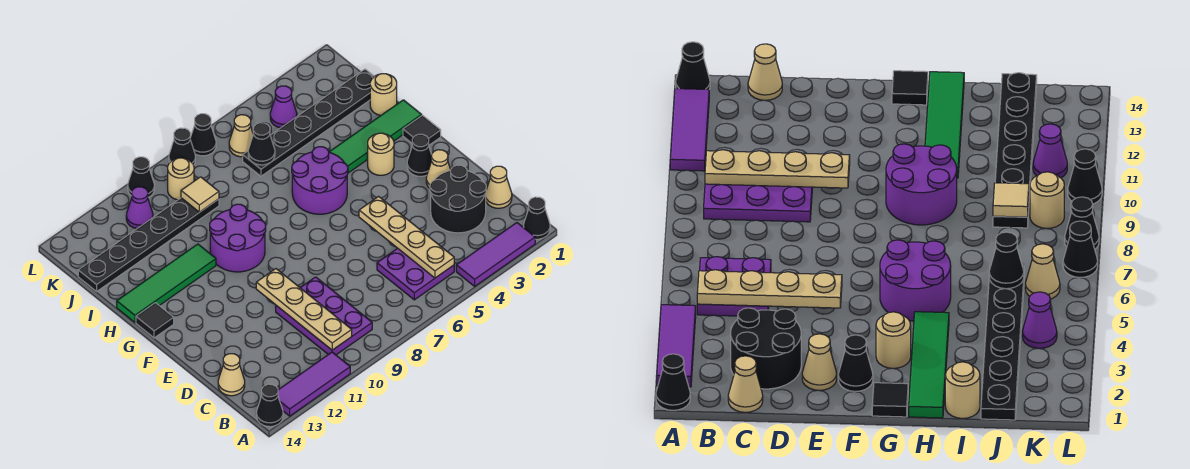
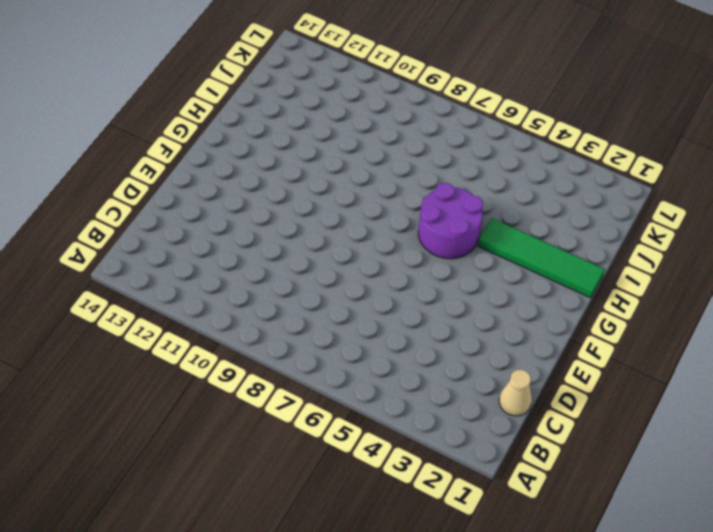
none -> black cone A1 level 1
none -> purple tile A2:A4 level 1
none -> purple tile A11:A13 level 1
none -> black cone A14 level 1

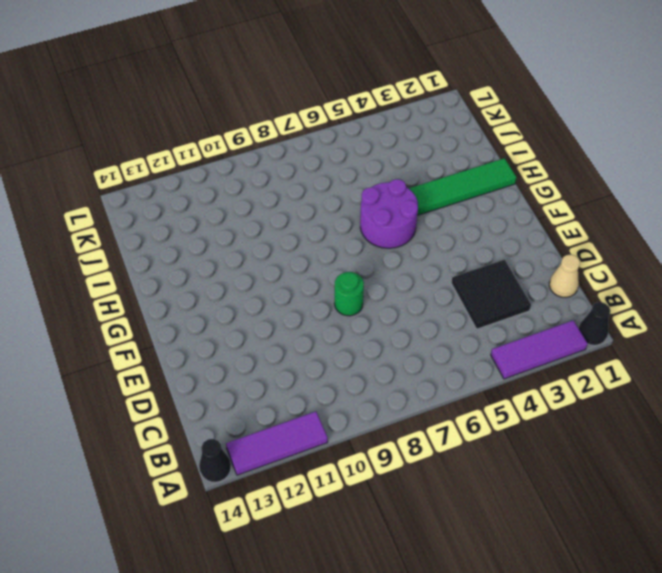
black tile C3:D4 level 1 -> black round brick C2:D3 level 1
green round brick E8 level 1 -> none
none -> purple plate B5:C6 level 1
none -> purple plate B9:D10 level 1
none -> tan cone C14 level 1
none -> tan cone E2 level 1

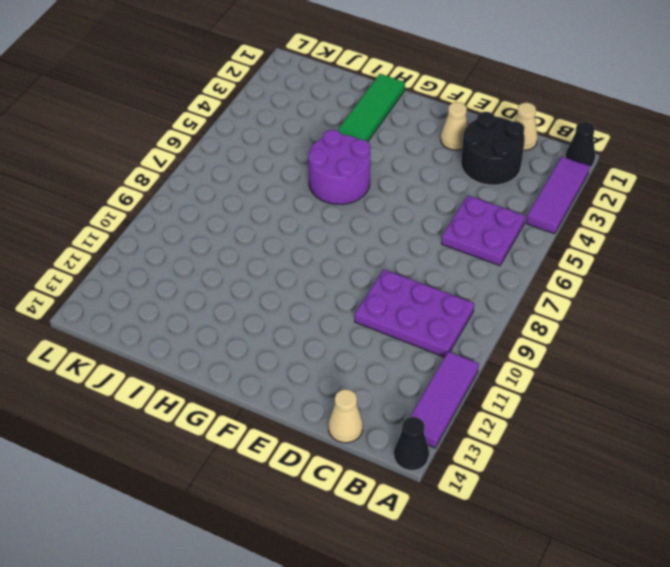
none -> black cone F2 level 1
none -> black tile G1 level 1
none -> tan round brick G3 level 1
none -> purple round brick G9:H10 level 1

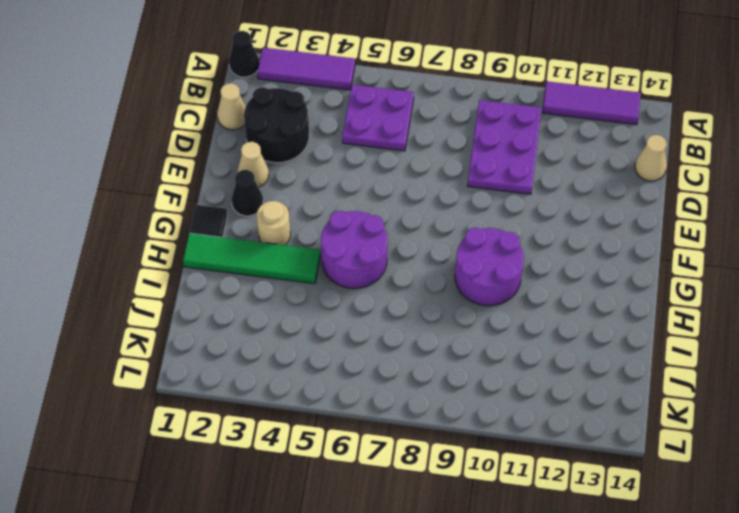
none -> black cone A14 level 1
none -> black tile G14 level 1
none -> green tile H11:H14 level 1
none -> tan round brick I1 level 1

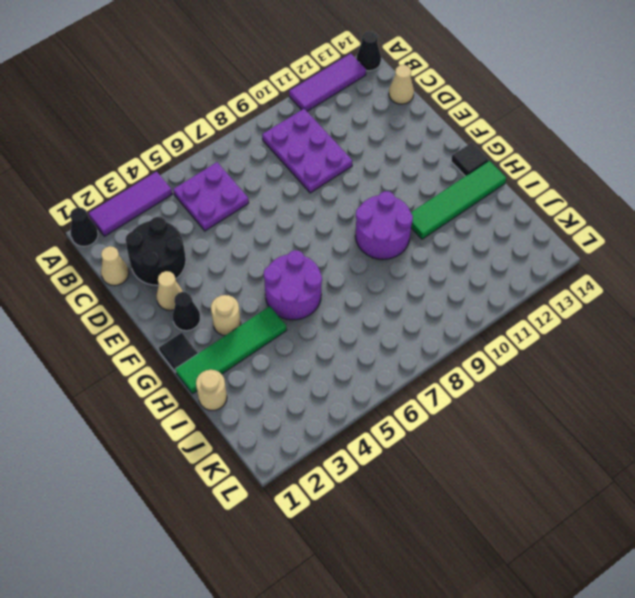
none -> black plate J1:J6 level 1
none -> black plate J9:J14 level 1
none -> purple cone K4 level 1
none -> tan cone K6 level 1

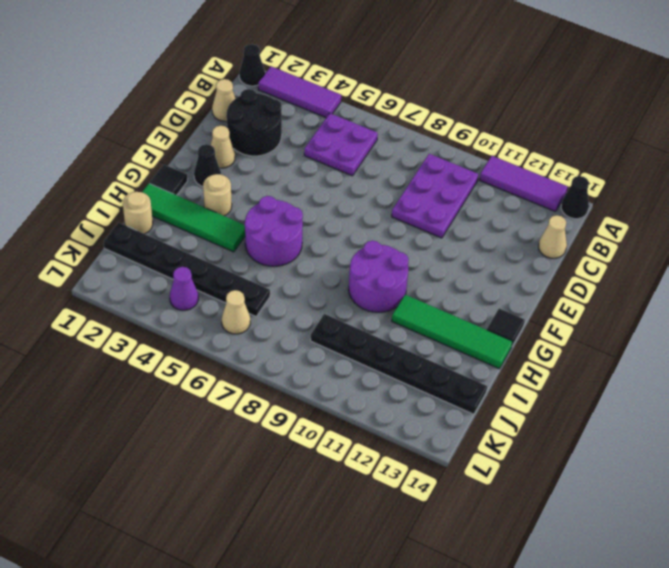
none -> tan round brick K9 level 1
none -> purple cone K11 level 1
none -> black cone L7 level 1
none -> black cone L8 level 1

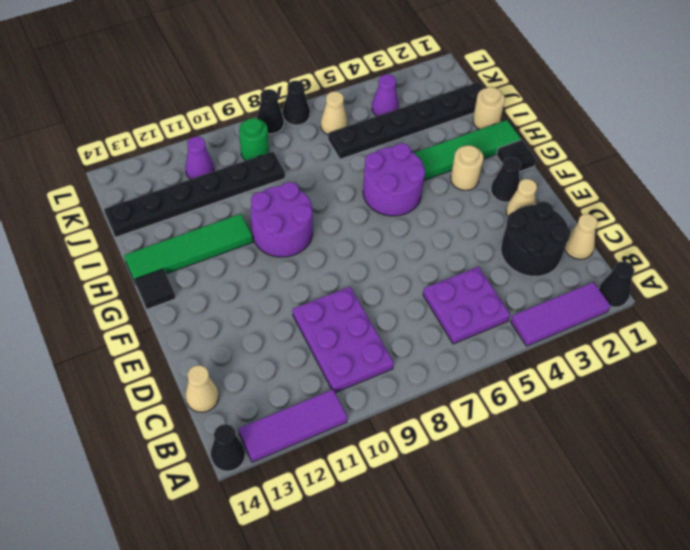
green round brick K9 level 1 -> tan round brick K9 level 1
none -> black cone L10 level 1
none -> tan plate B5:E5 level 2
none -> tan plate B10:E10 level 2
none -> black cone J6 level 2

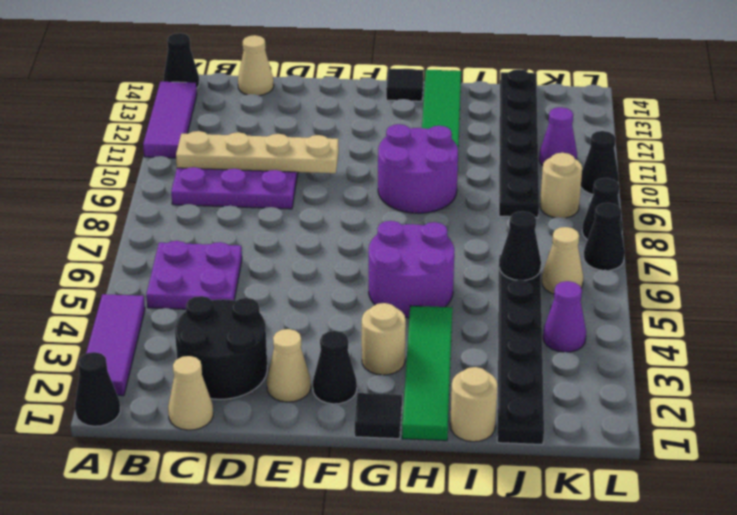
none -> tan plate B5:E5 level 2
none -> tan tile J9 level 2

